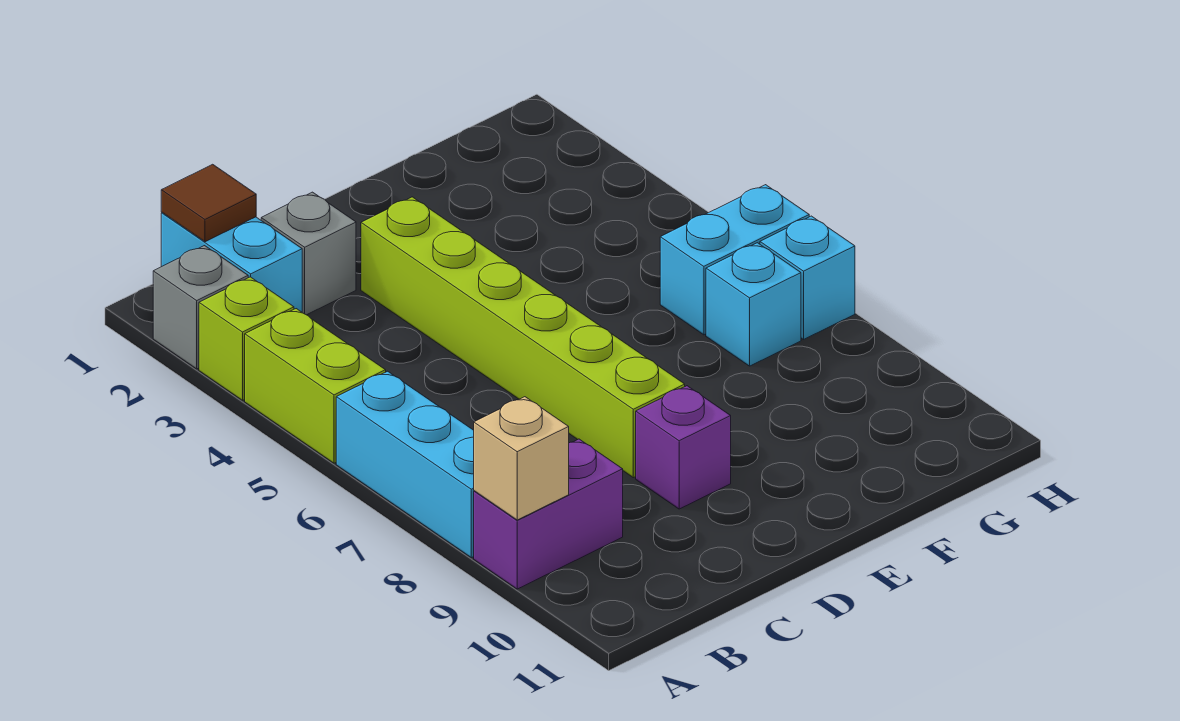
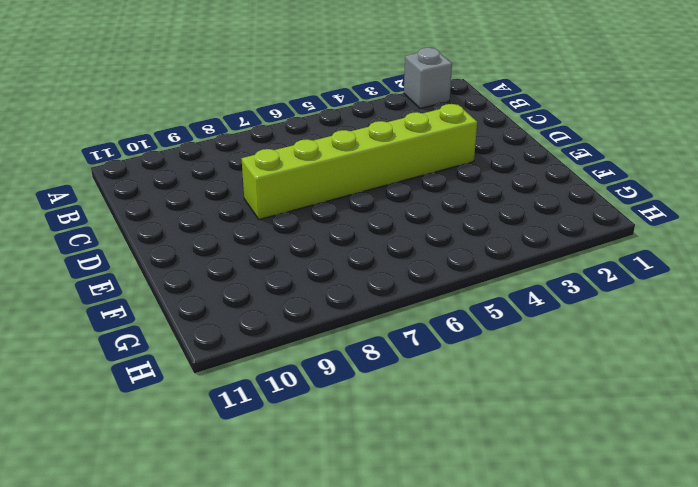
none -> lime brick A3 level 1
none -> lime brick A4:A5 level 1
none -> cyan brick A6:A8 level 1

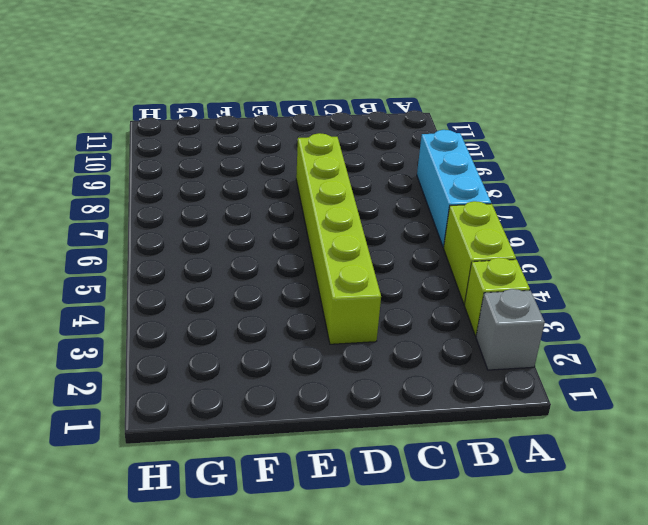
none -> purple brick A9:B9 level 1
none -> cyan brick B1:B2 level 1
none -> grey brick C2 level 1

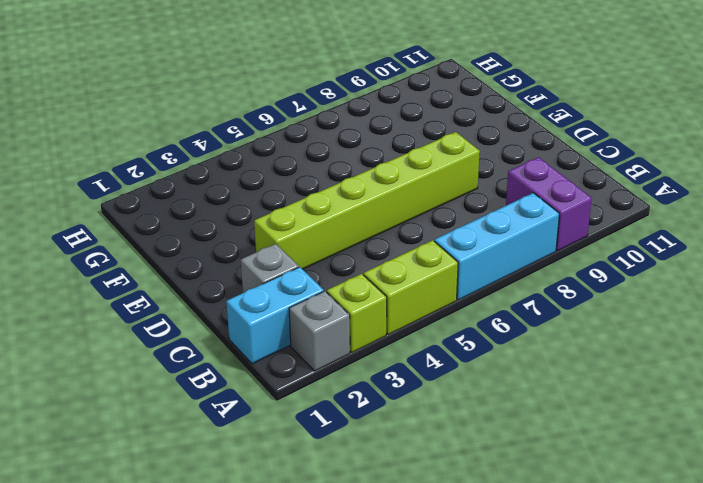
none -> purple brick D9 level 1
none -> cyan brick G6:H6 level 1
none -> cyan brick G7 level 1

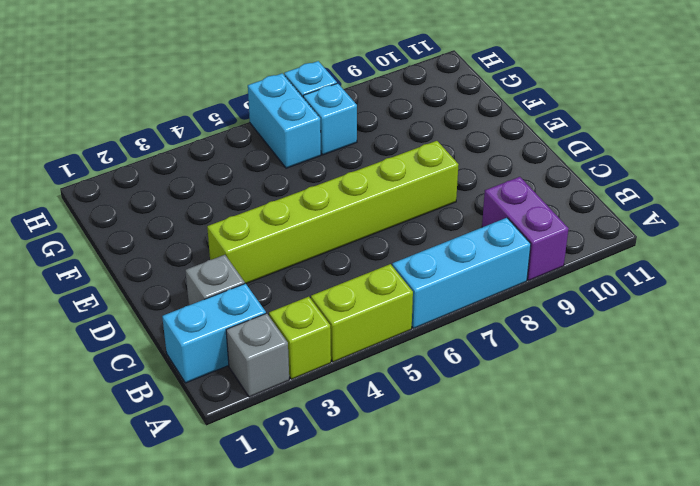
none -> purple brick D9 level 1
none -> tan brick A9 level 2
none -> brown tile B1 level 2

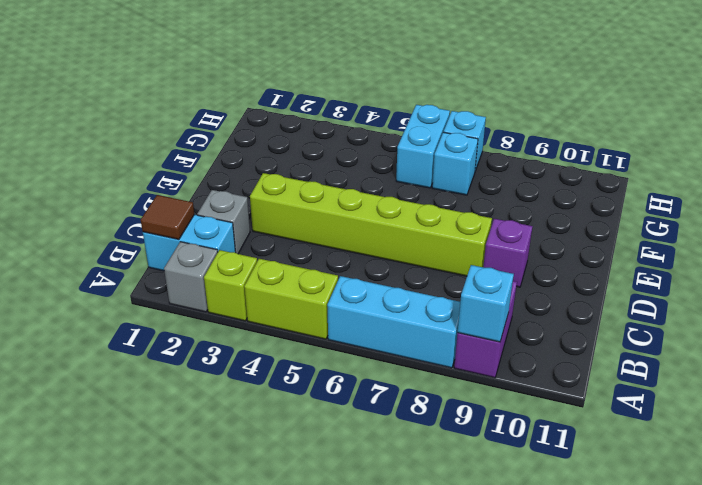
cyan brick A9 level 2 -> tan brick A9 level 2

